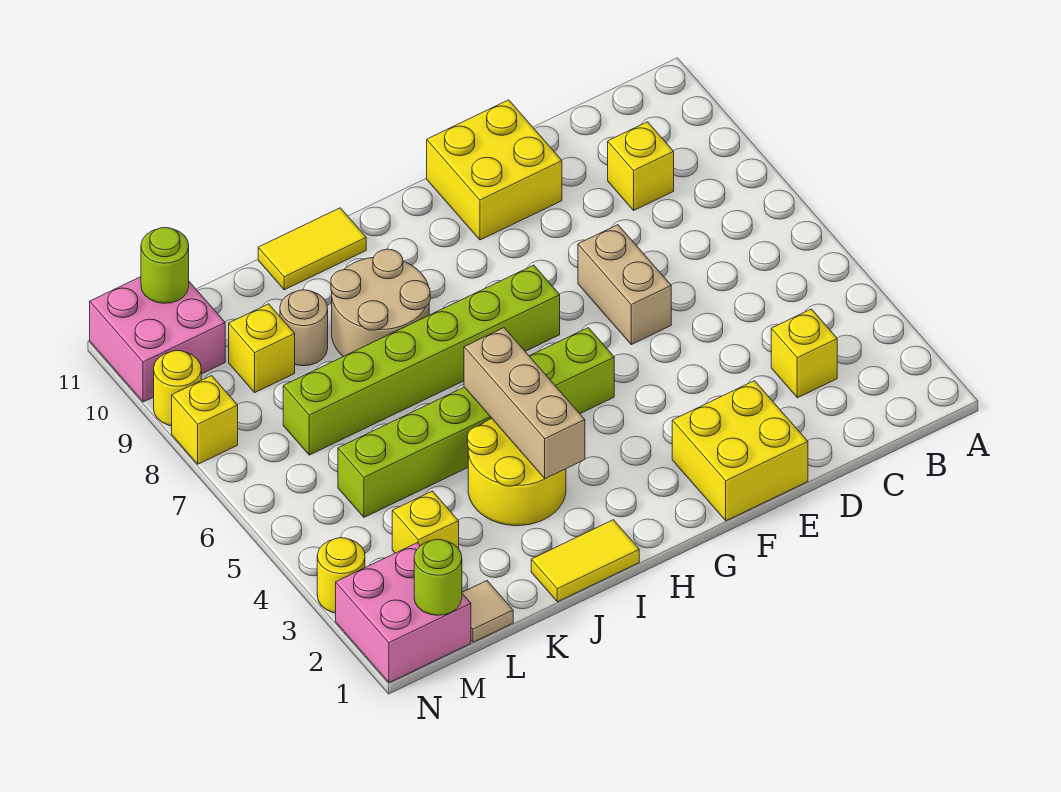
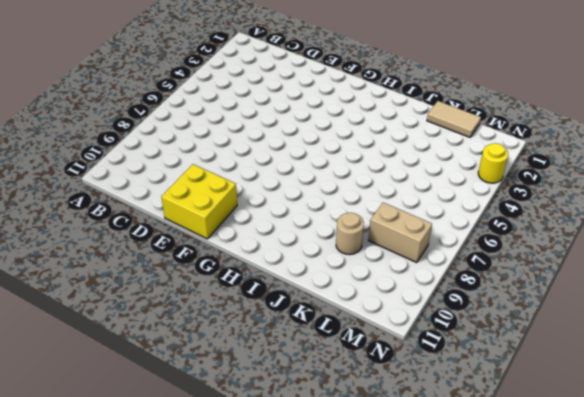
tan tile K1:L1 level 1 -> tan tile L1 level 1
tan brick L8:M8 level 1 -> tan brick E6:E7 level 1
none -> yellow brick C3 level 1
none -> yellow brick C9 level 1
none -> yellow brick E1:F2 level 1

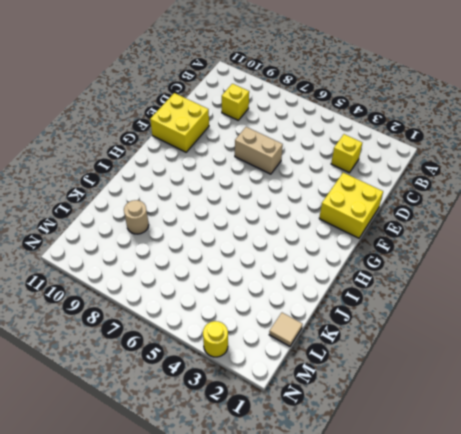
none -> lime brick G5:L5 level 1
none -> lime brick G7:L7 level 1
none -> yellow tile I1:J1 level 1

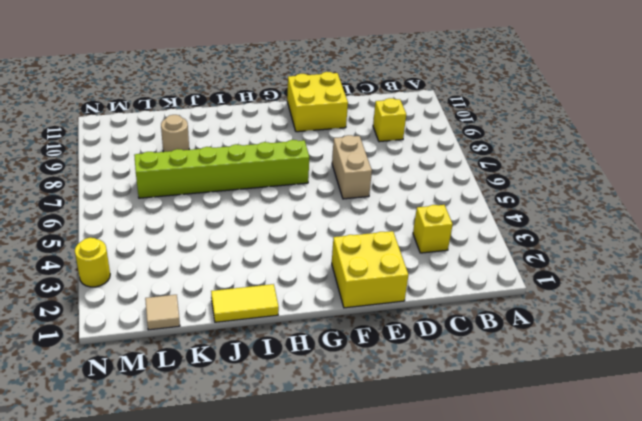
none -> lime brick G5:L5 level 1
none -> yellow round brick I3:J4 level 1
none -> tan round brick I8:J9 level 1

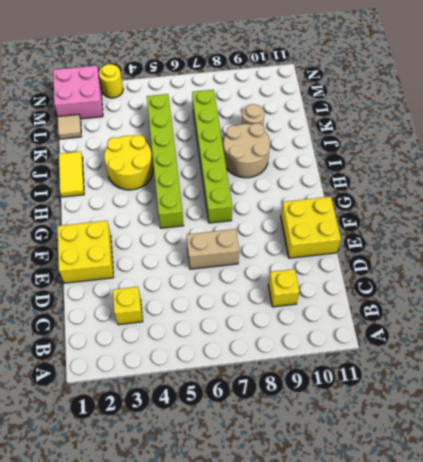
none -> yellow tile I11:J11 level 1
none -> yellow brick L3 level 1
none -> yellow brick L9 level 1

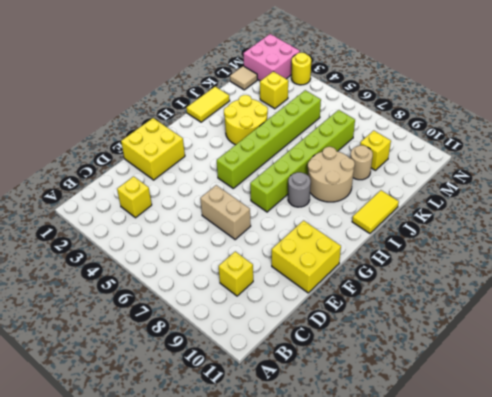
grey round brick H8 level 1 -> none
none -> pink brick M10:N11 level 1
none -> yellow brick N8 level 1
none -> yellow round brick N9 level 1

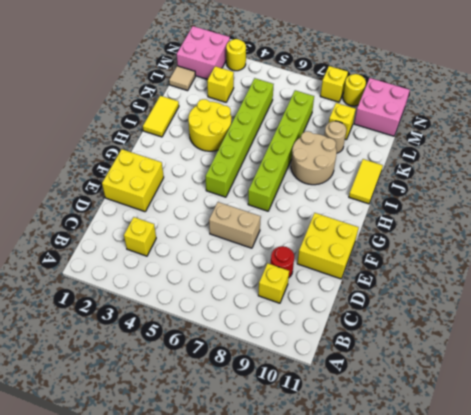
red round brick D9 level 1 -> none
none -> tan brick I3:I5 level 2
none -> lime round brick M1 level 2
none -> lime round brick M11 level 2

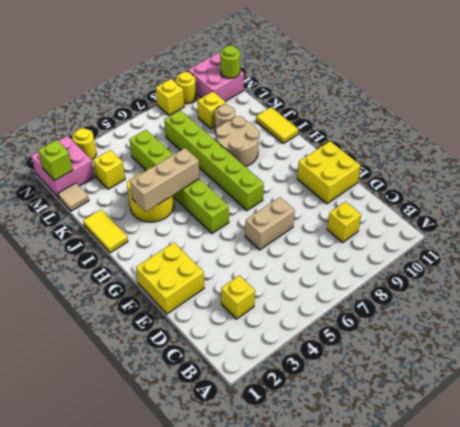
lime brick M1 level 2 -> lime round brick M1 level 2

